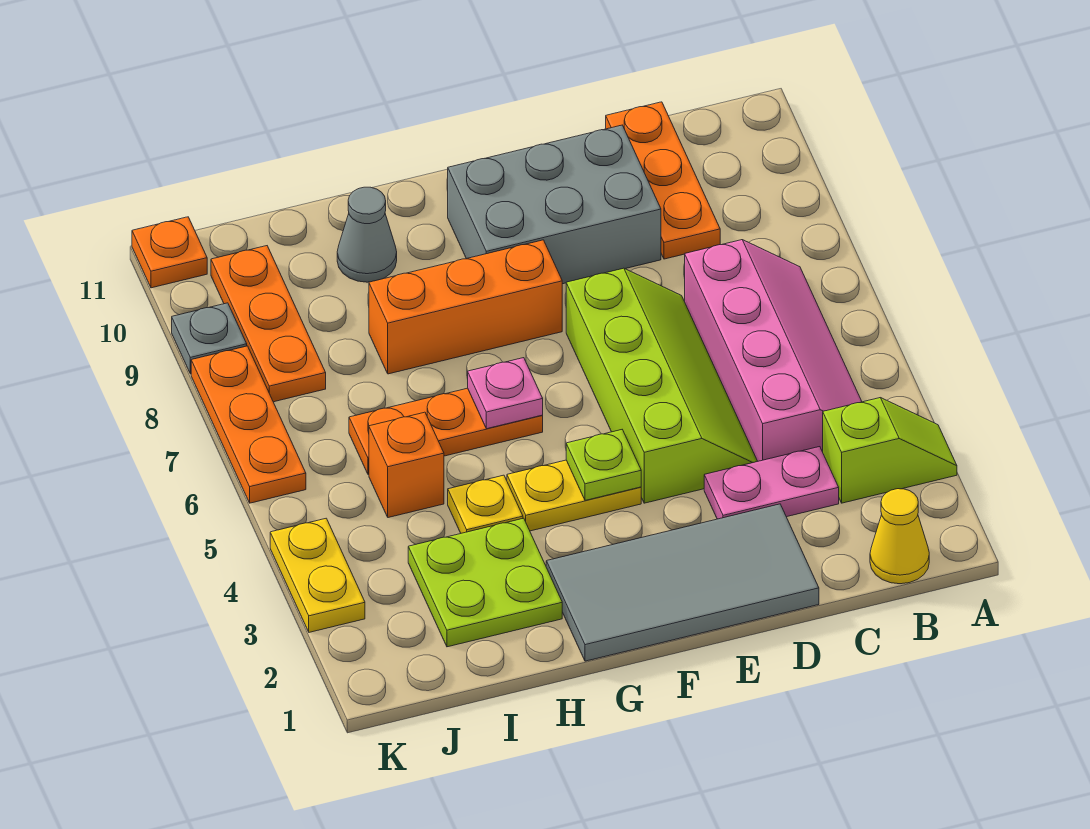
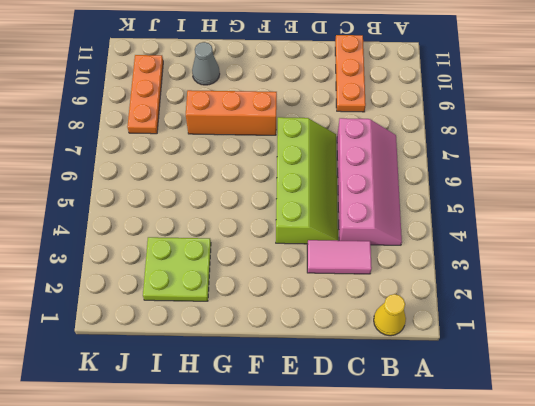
pink tile C3:D3 level 1 -> pink plate C3:D3 level 1
none -> lime slope A3:B3 level 1 top B
none -> grey tile D1:G2 level 1
none -> grey brick D9:F10 level 1

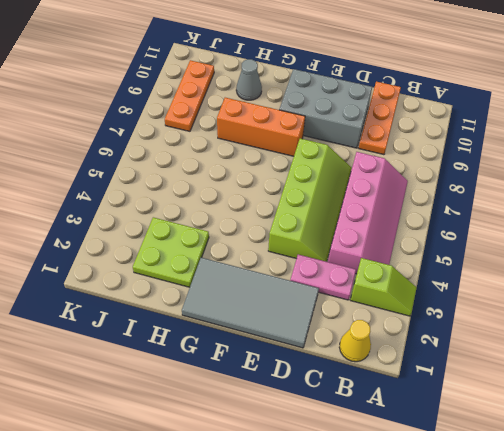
none -> yellow plate F4:G4 level 1
none -> orange plate G6:I6 level 1
none -> yellow plate H4 level 1

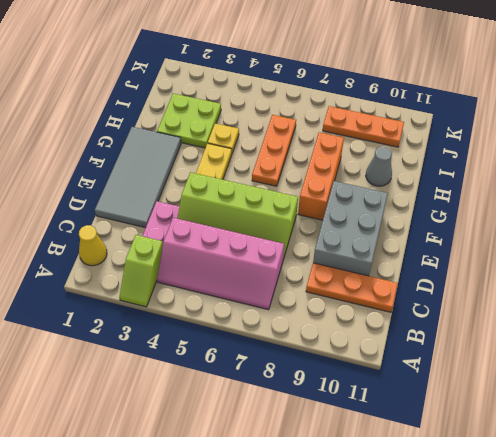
none -> orange brick I5 level 1
none -> yellow plate K3:K4 level 1
none -> orange plate K6:K8 level 1

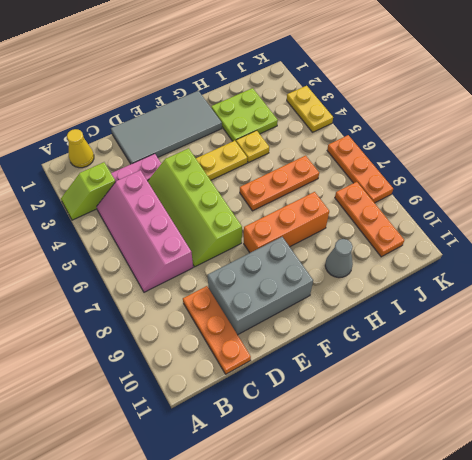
none -> orange brick I5 level 1
none -> grey plate K9 level 1
none -> orange plate K11 level 1

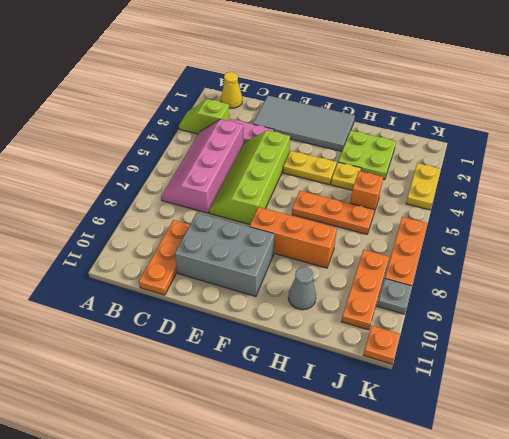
none -> lime plate F4 level 2
none -> pink plate G6 level 2

